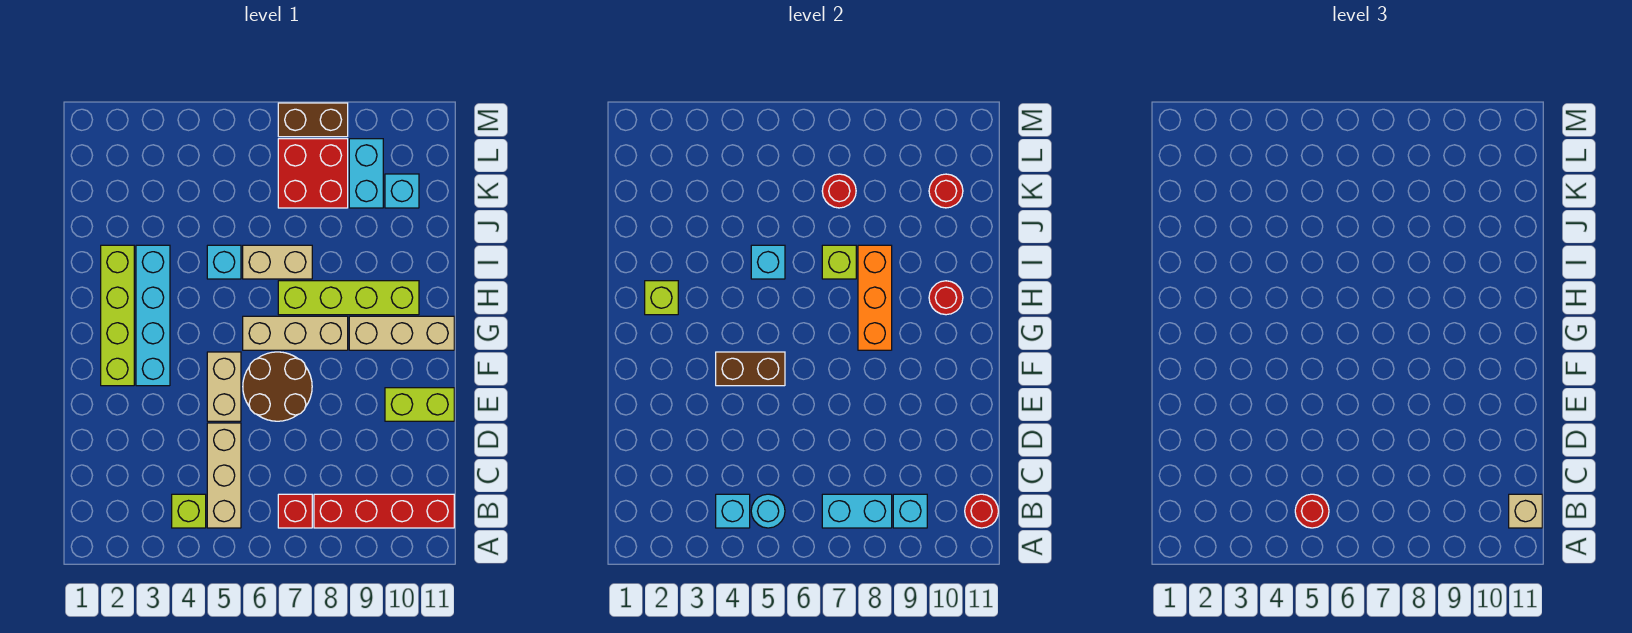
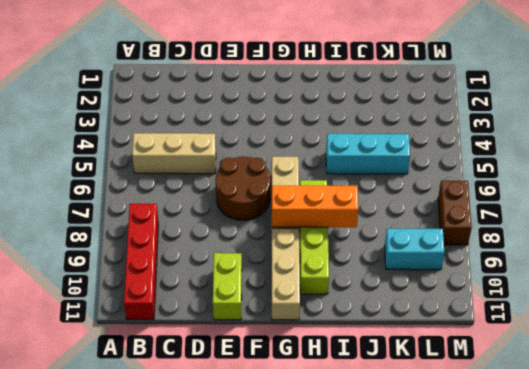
cyan brick I5:K5 level 1 -> cyan brick I5 level 1
none -> lime brick B4 level 1
none -> red brick B7 level 1
none -> tan brick E5:F5 level 1
none -> lime brick F2:I2 level 1

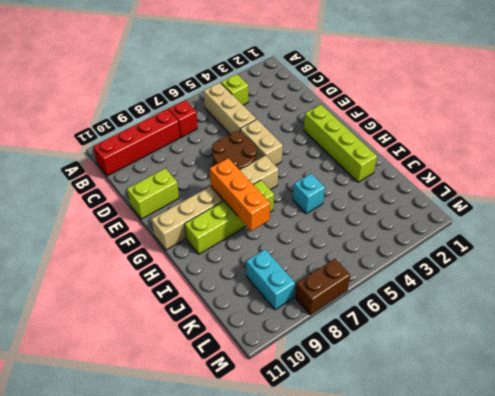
none -> cyan brick F3:I3 level 1
none -> tan brick I6:I7 level 1
none -> red brick K7:L8 level 1
none -> cyan brick K10 level 1

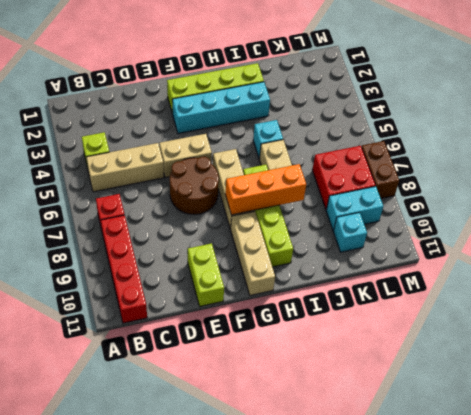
none -> cyan brick B4 level 2
none -> cyan round brick B5 level 2
none -> cyan brick B7:B8 level 2
none -> cyan brick B9 level 2

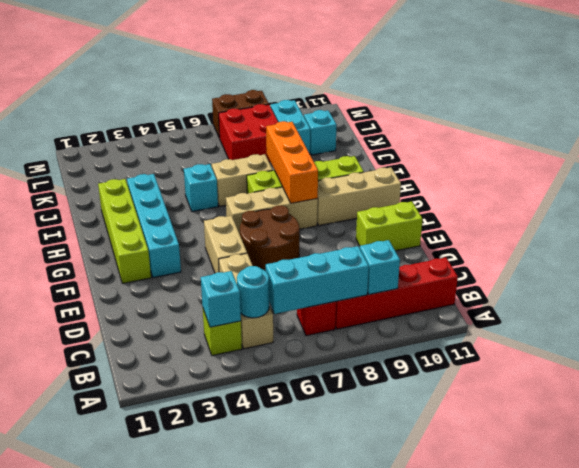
cyan brick B6:B8 level 2 -> cyan brick B7:B8 level 2
none -> red round brick B11 level 2
none -> brown brick F4:F5 level 2
none -> lime brick H2 level 2
none -> red round brick H10 level 2

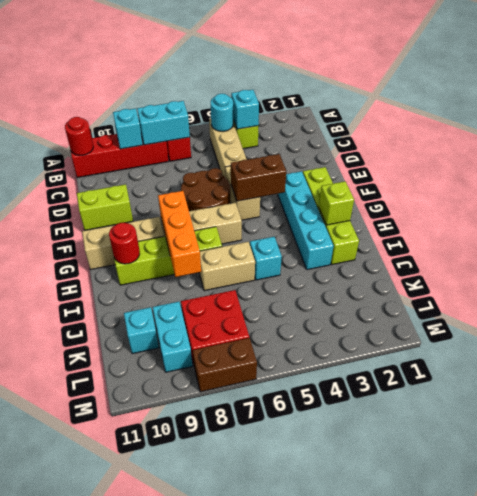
none -> cyan brick I5 level 2
none -> lime brick I7 level 2
none -> red round brick K7 level 2
none -> red round brick K10 level 2

